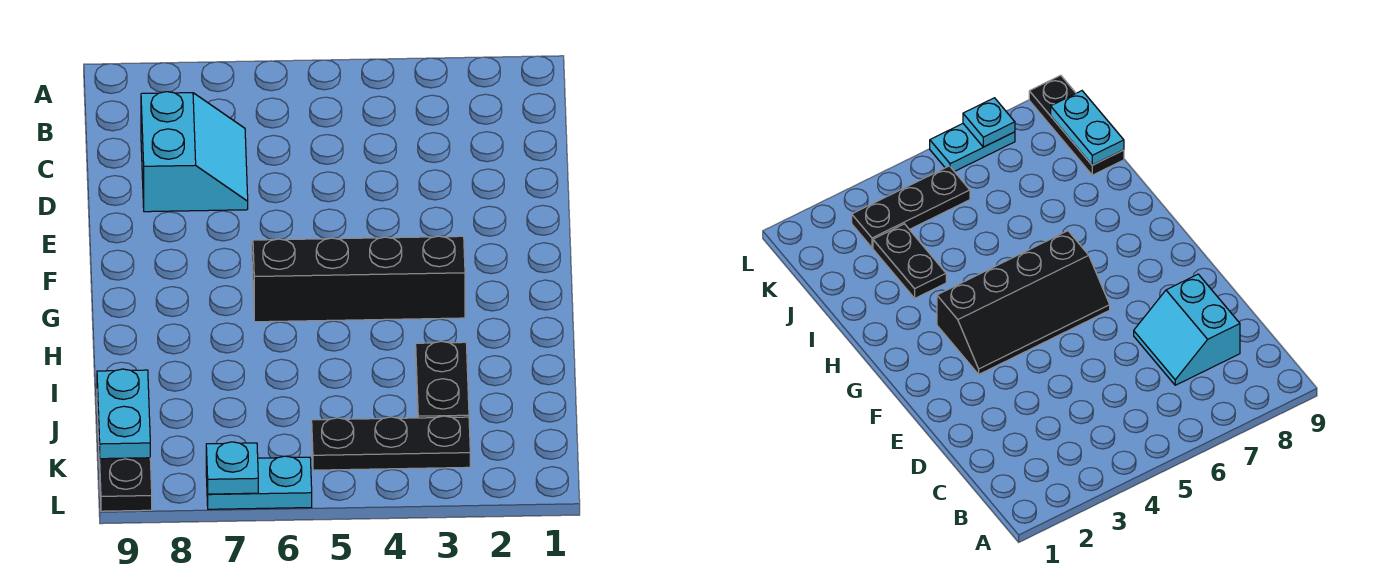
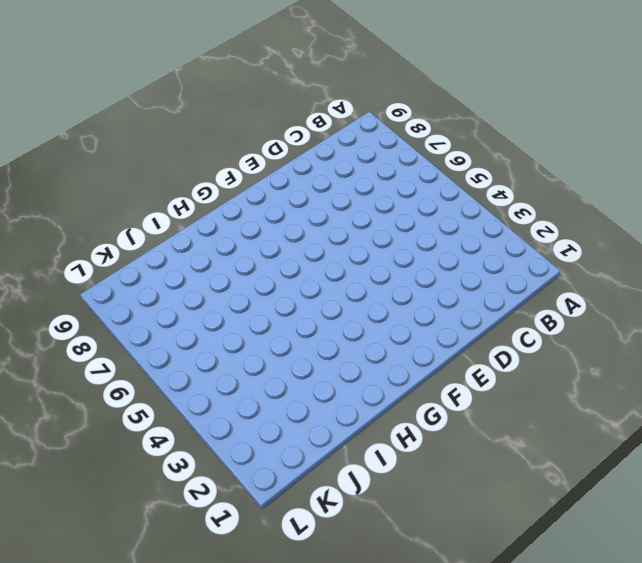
none -> cyan slope C7:D8 level 1 top 8
none -> black slope F3:G6 level 1 top G

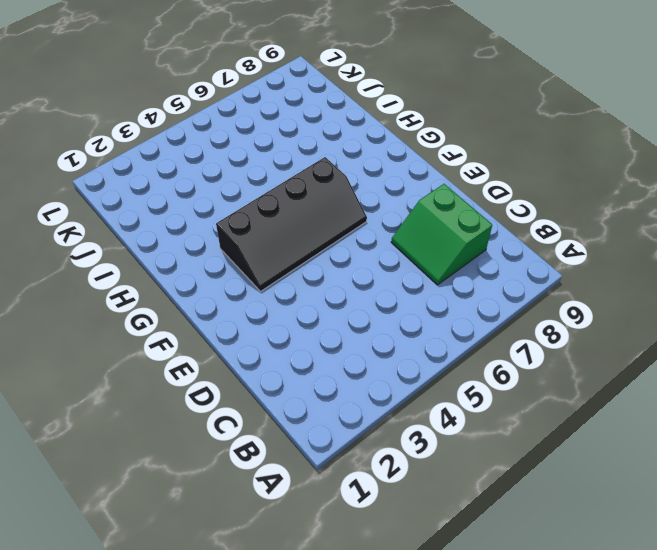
green slope C7:D8 level 1 top 8 -> cyan slope C7:D8 level 1 top 8
none -> black plate I3:J3 level 1
none -> black plate J9:L9 level 1

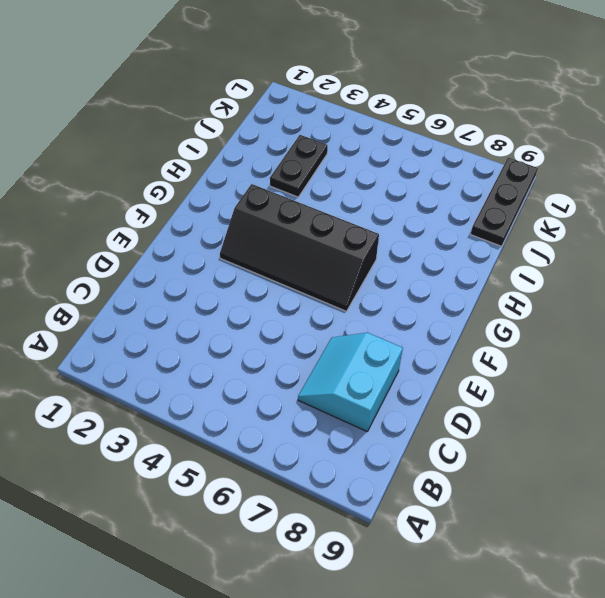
none -> black plate K3:K5 level 1
none -> cyan plate L6:L7 level 1

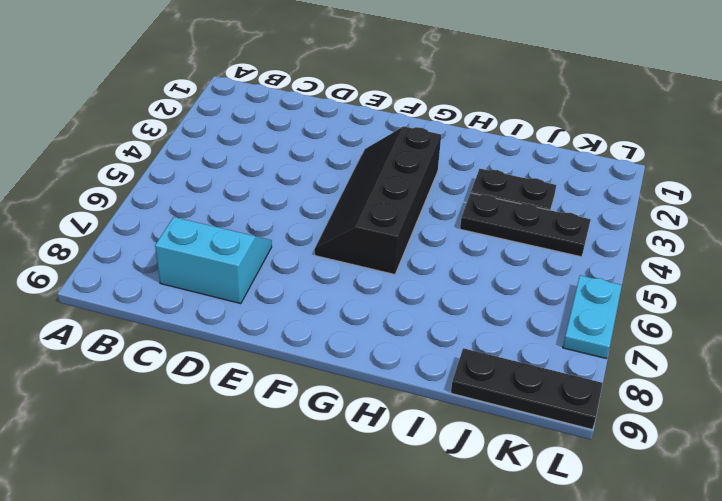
black plate I4:K4 level 1 -> black plate K3:K5 level 1
none -> cyan plate J9:K9 level 2
none -> cyan plate L7 level 2

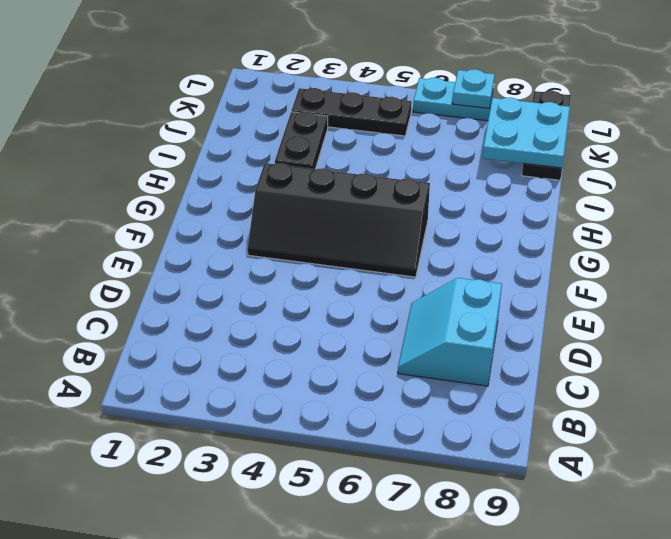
cyan plate J8:K9 level 2 -> cyan plate J9:K9 level 2

